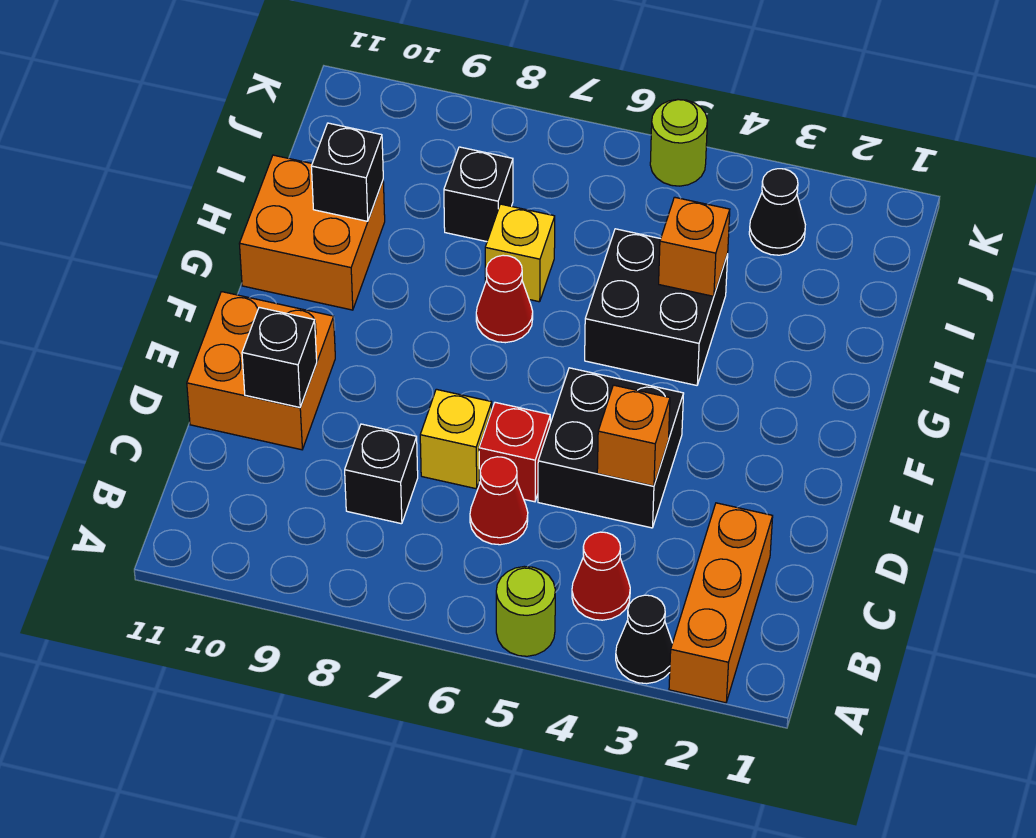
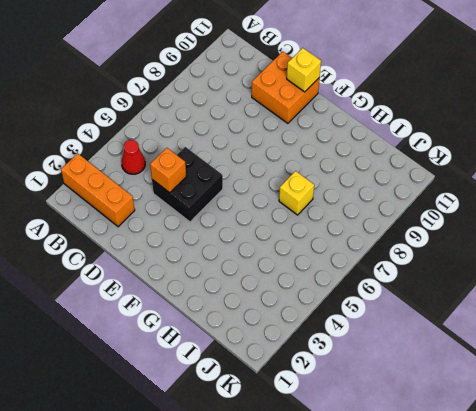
yellow brick E11 level 2 -> yellow brick D7 level 1
none -> black cone A3 level 1
none -> lime round brick A5 level 1
none -> red cone C6 level 1

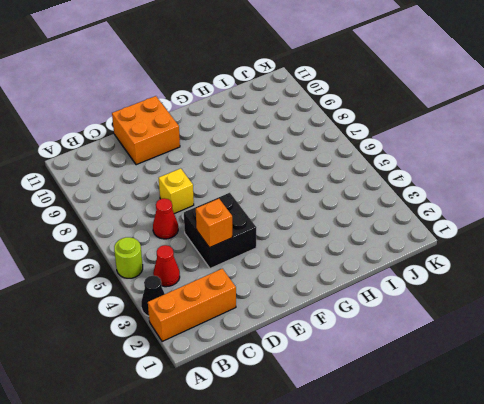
none -> black brick C8 level 1
none -> red brick D6 level 1
none -> black brick G4:H5 level 1

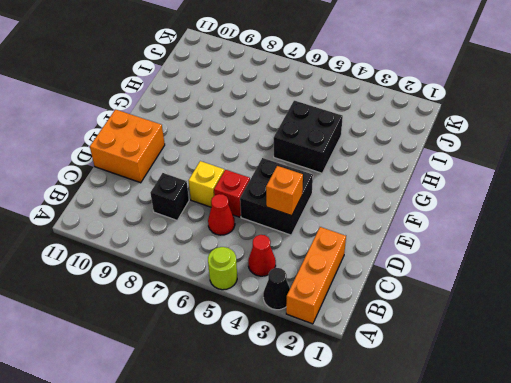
none -> red cone G7 level 1
none -> orange brick G10:H11 level 1
none -> yellow brick H7 level 1

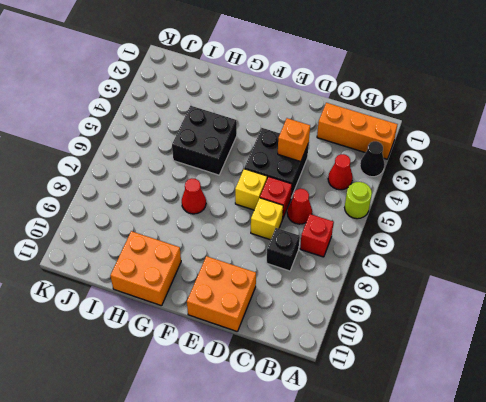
red brick B7 level 1 -> none
yellow brick E6 level 1 -> yellow brick H7 level 1
none -> black brick I8 level 1
none -> black cone J3 level 1
none -> lime round brick K5 level 1

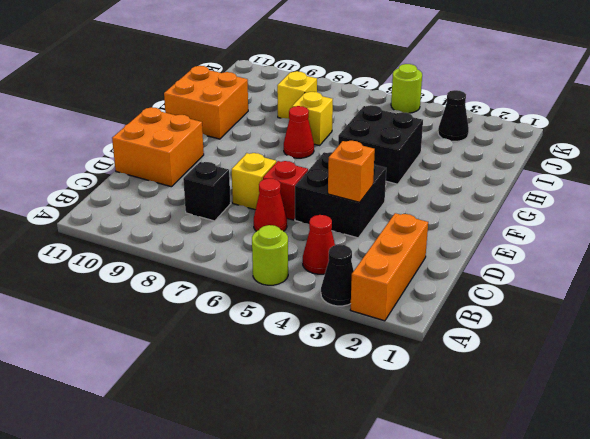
yellow brick I8 level 1 -> black brick I8 level 1
none -> black brick D10 level 2
none -> orange brick H4 level 2
none -> black brick H10 level 2

